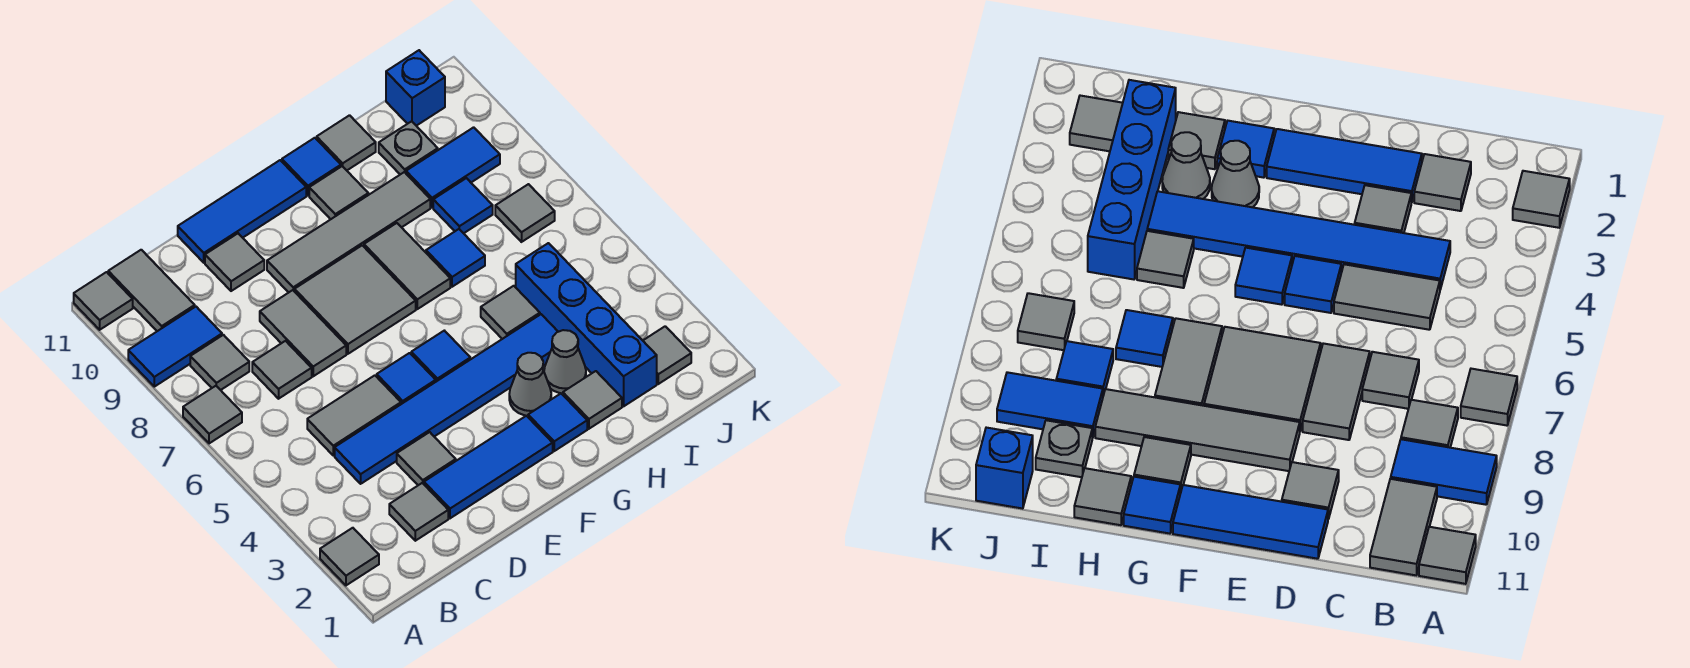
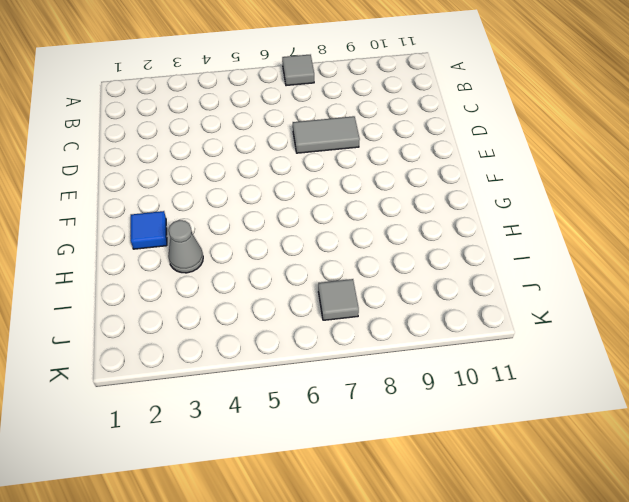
none -> grey tile A2 level 1
none -> blue tile A9:B9 level 1
none -> grey tile A11 level 1
none -> grey tile B8 level 1

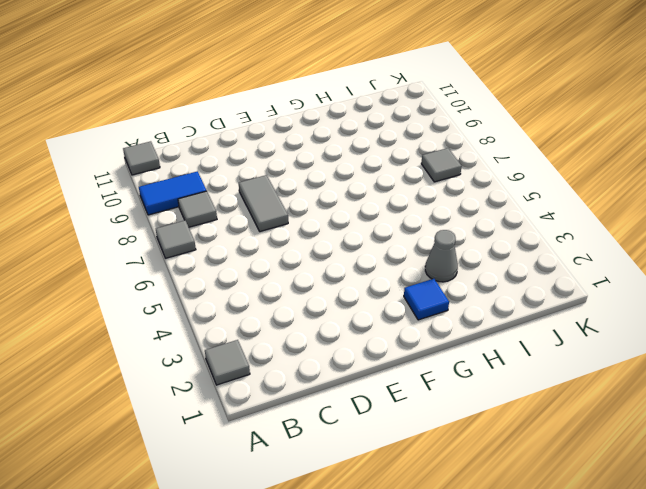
none -> grey tile B10:B11 level 1
none -> grey tile C2 level 1
none -> blue tile C4:H4 level 1
none -> grey tile C5:D5 level 1

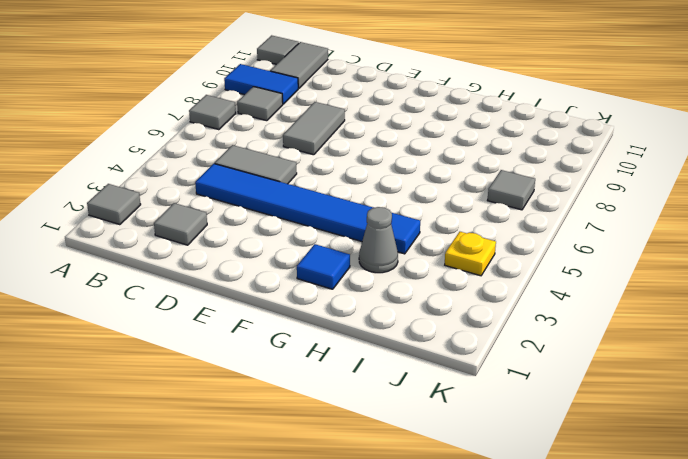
yellow plate J4 level 1 -> none
none -> grey tile C7 level 1
none -> blue tile D2:F2 level 1
none -> grey tile D3 level 1
none -> grey tile D10 level 1

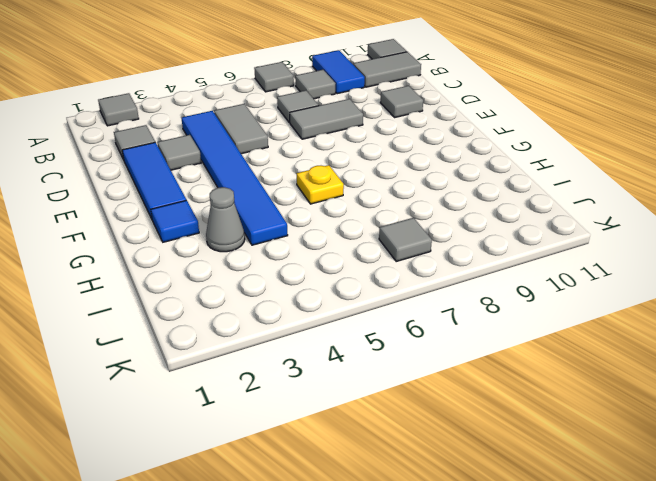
yellow plate G6 level 1 -> none
none -> blue tile D11:F11 level 1
none -> blue tile E5 level 1
none -> grey tile E7:F8 level 1
none -> grey tile E9:H9 level 1

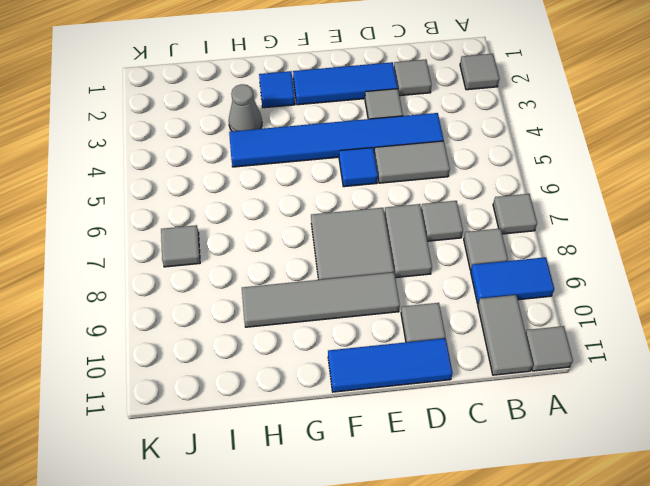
none -> blue tile F5 level 1
none -> grey cone G3 level 1
none -> grey tile G7:G8 level 1
none -> grey tile G10 level 1

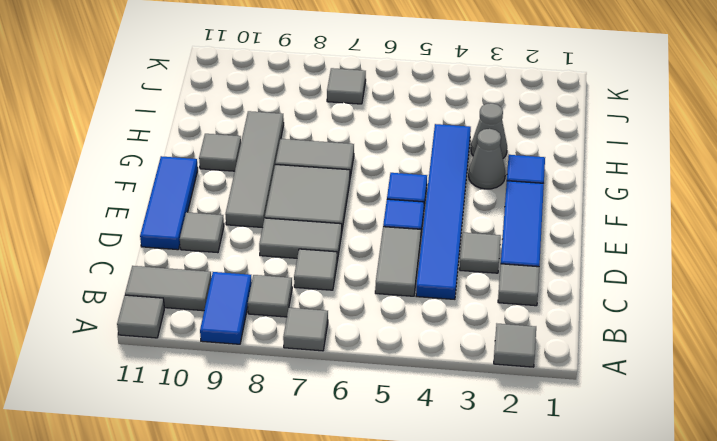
none -> blue tile G11 level 1
none -> grey tile H2 level 1
none -> grey tile H5 level 1
none -> blue tile H7 level 1

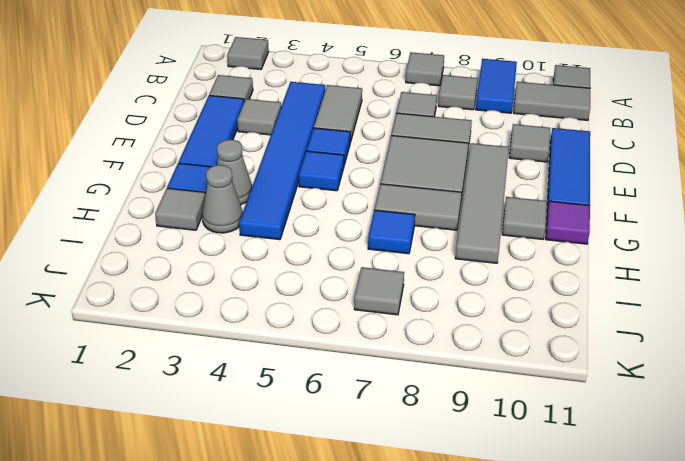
purple tile G11 level 1 -> blue tile G11 level 1
none -> grey tile H5 level 1
none -> grey tile H11 level 1
none -> blue brick I2:I5 level 1
none -> blue tile I8 level 1

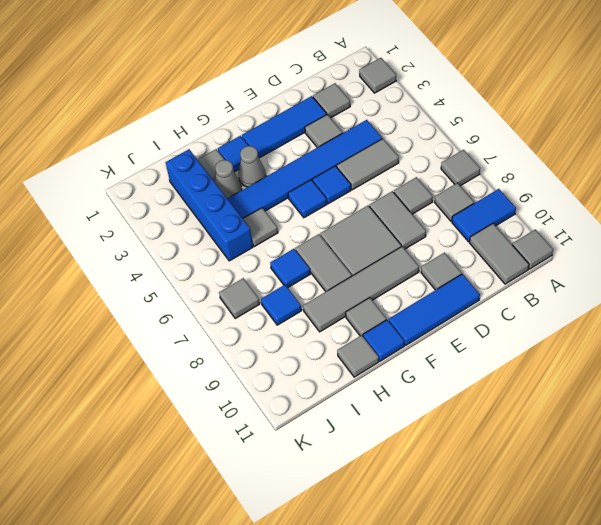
none -> blue tile I9:J9 level 1
none -> grey plate I10 level 1
none -> grey tile J2 level 1
none -> blue brick J11 level 1

